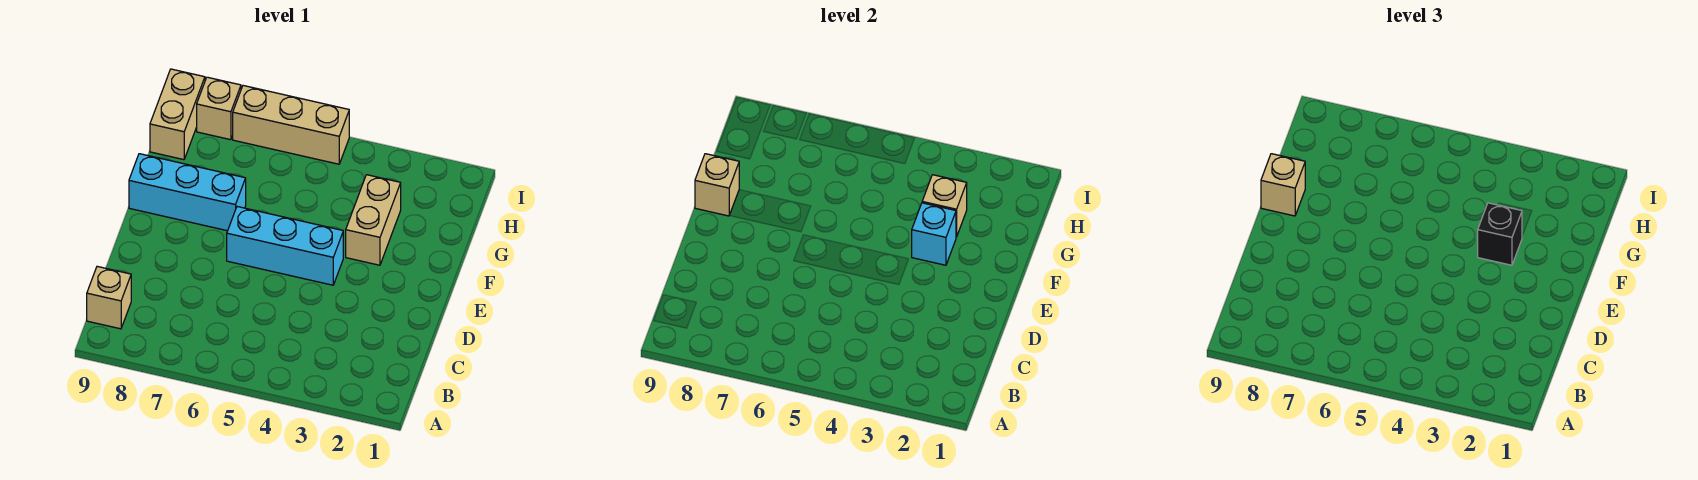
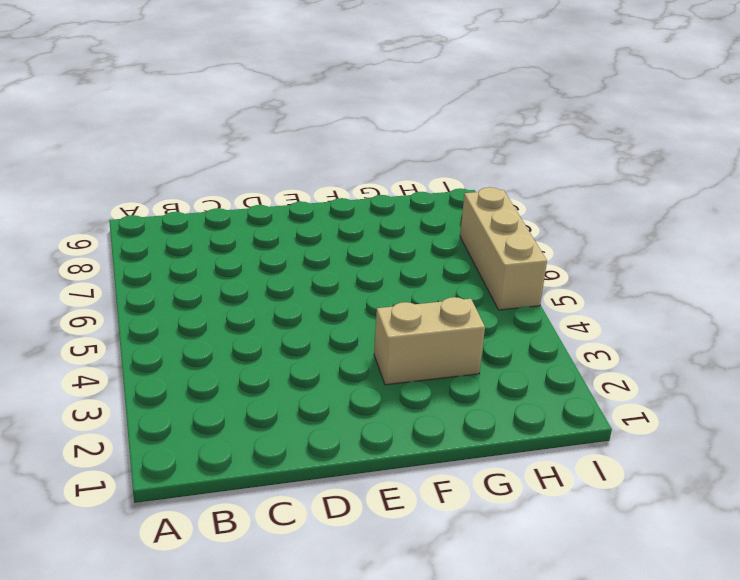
none -> tan brick B9 level 1
none -> cyan brick E4:E6 level 1
none -> cyan brick F7:F9 level 1

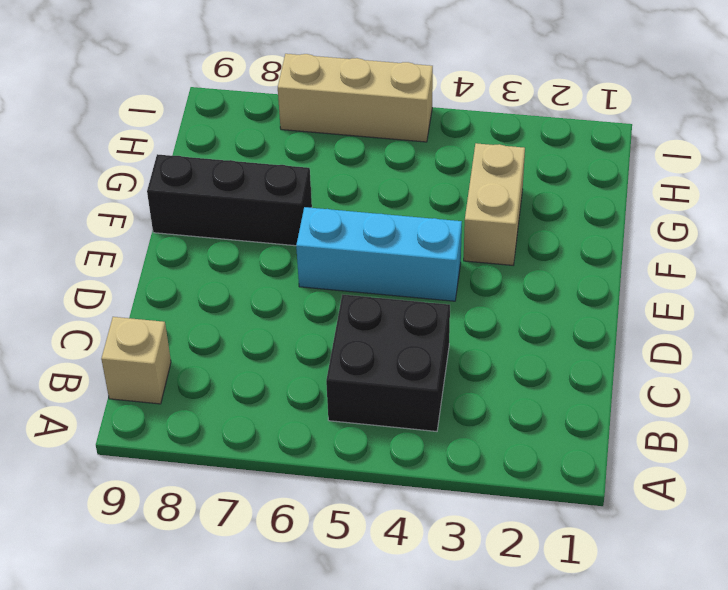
black brick B4:C5 level 1 -> none
black brick F7:F9 level 1 -> cyan brick F7:F9 level 1
none -> tan brick H9:I9 level 1
none -> tan brick I8 level 1
none -> cyan brick F3 level 2

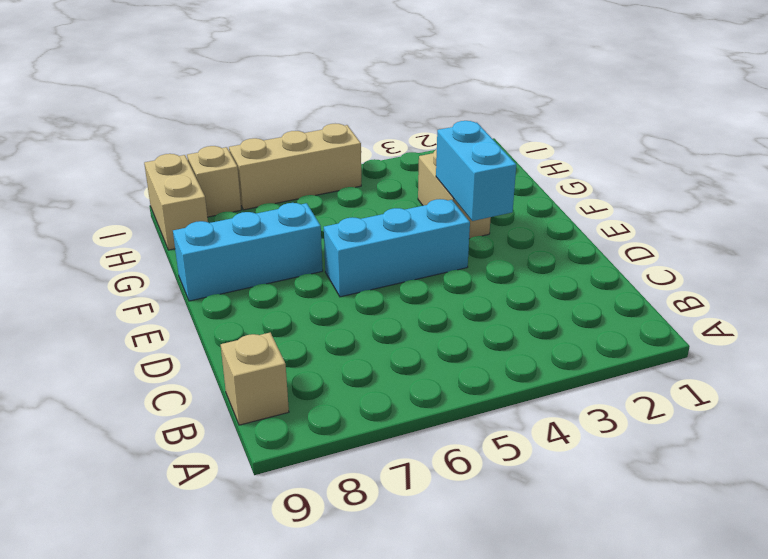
cyan brick E3:F3 level 2 -> cyan brick F3 level 2
none -> tan brick F9 level 2
none -> tan brick G3 level 2
none -> black brick F3 level 3

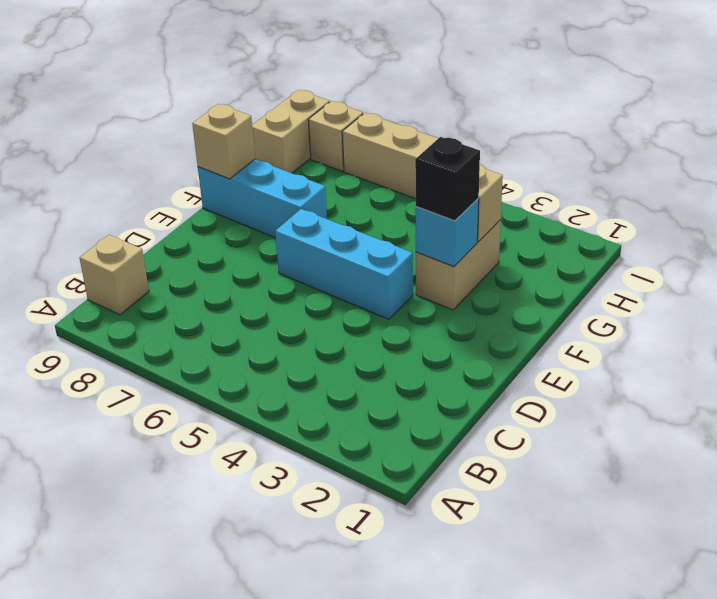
none -> tan brick F9 level 3

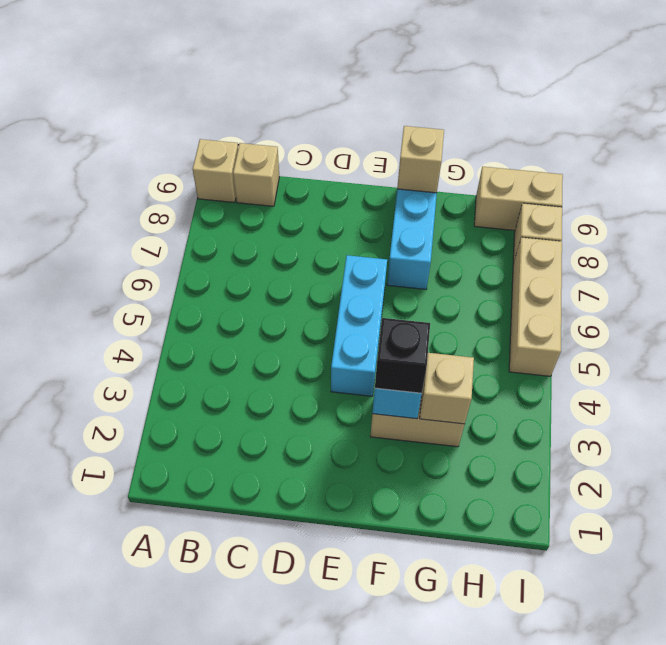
tan brick A9 level 1 -> tan brick F9 level 3

